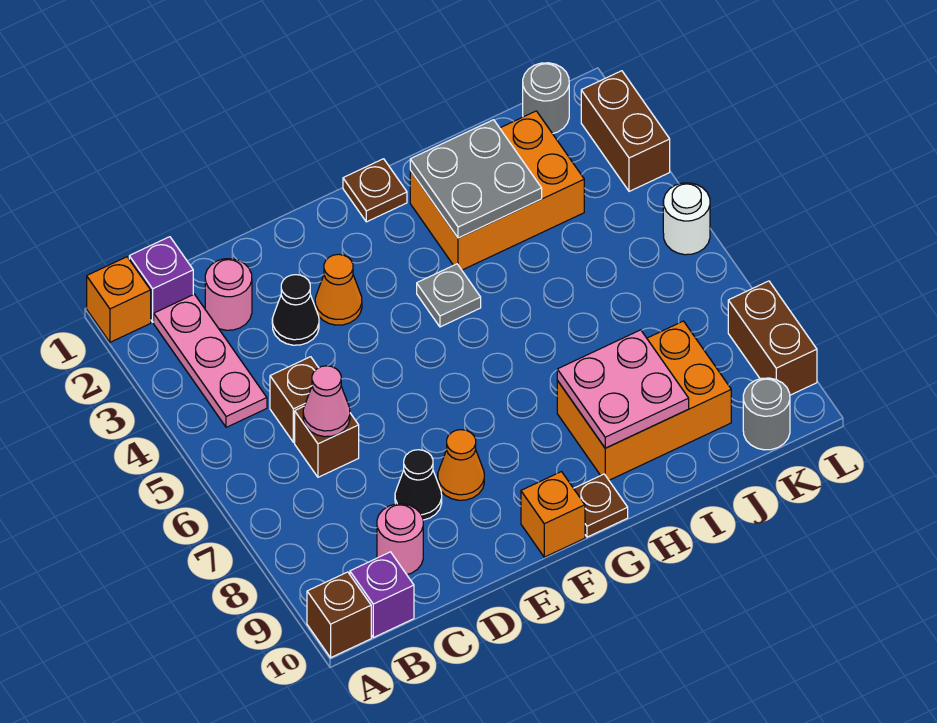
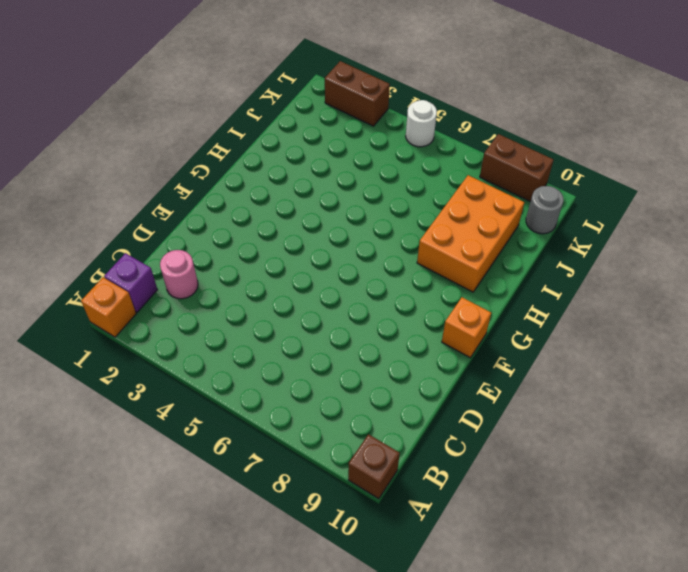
none -> pink plate B2:B4 level 1
none -> purple brick B10 level 1
none -> brown brick C5 level 1

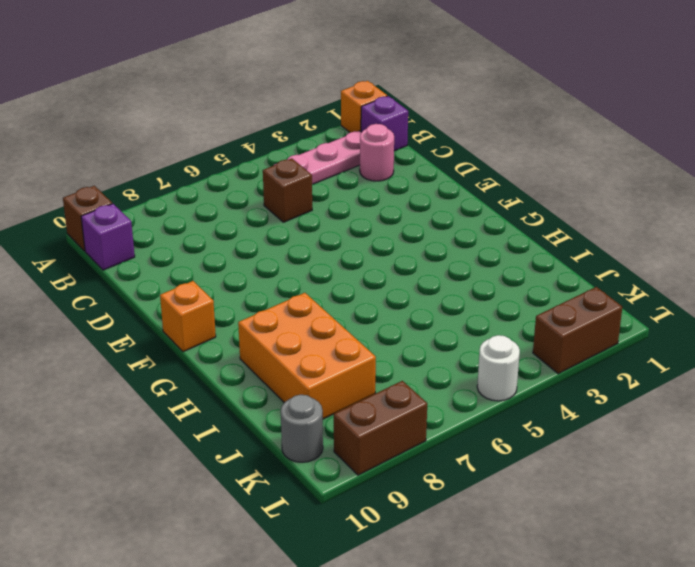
none -> brown brick C6 level 1
none -> pink round brick C9 level 1
none -> black cone D3 level 1

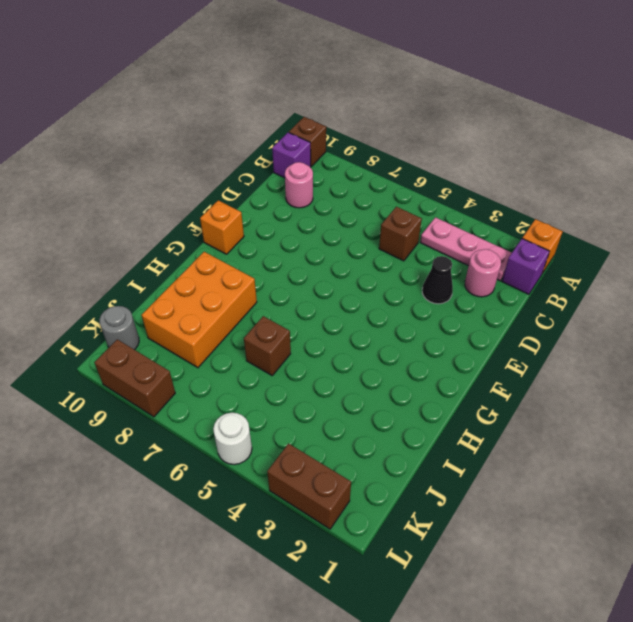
brown brick I6 level 1 -> brown brick C6 level 1
none -> black cone D8 level 1
none -> orange cone E3 level 1
none -> orange cone E8 level 1

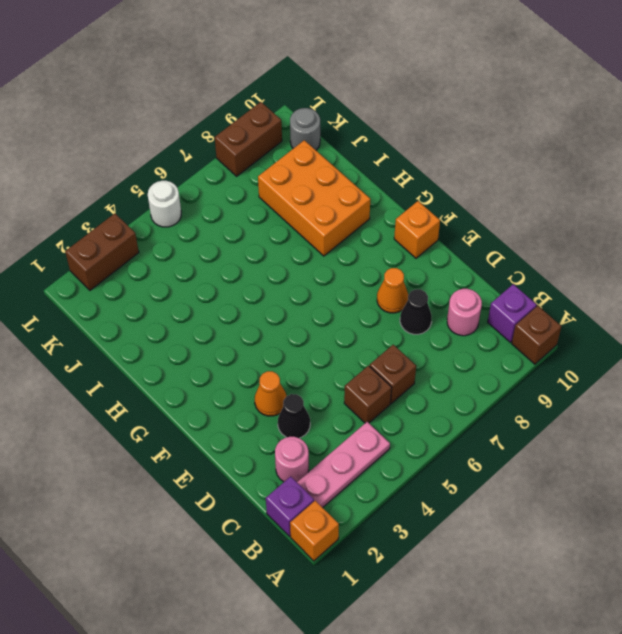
none -> brown plate G1 level 1
none -> grey plate G4 level 1
none -> brown plate G10 level 1

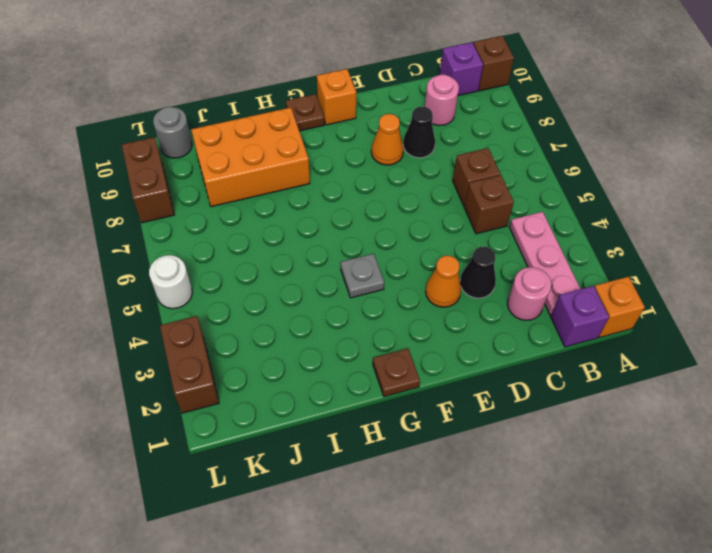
none -> orange brick H2:J3 level 1
none -> grey round brick K1 level 1
none -> pink cone C6 level 2

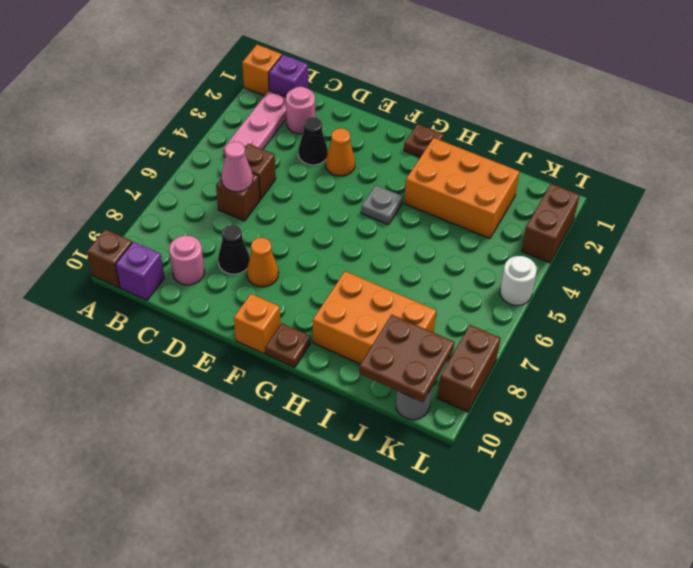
brown plate J9:K10 level 2 -> none
none -> grey round brick K1 level 1
none -> grey plate H2:I3 level 2
none -> pink plate H8:I9 level 2

